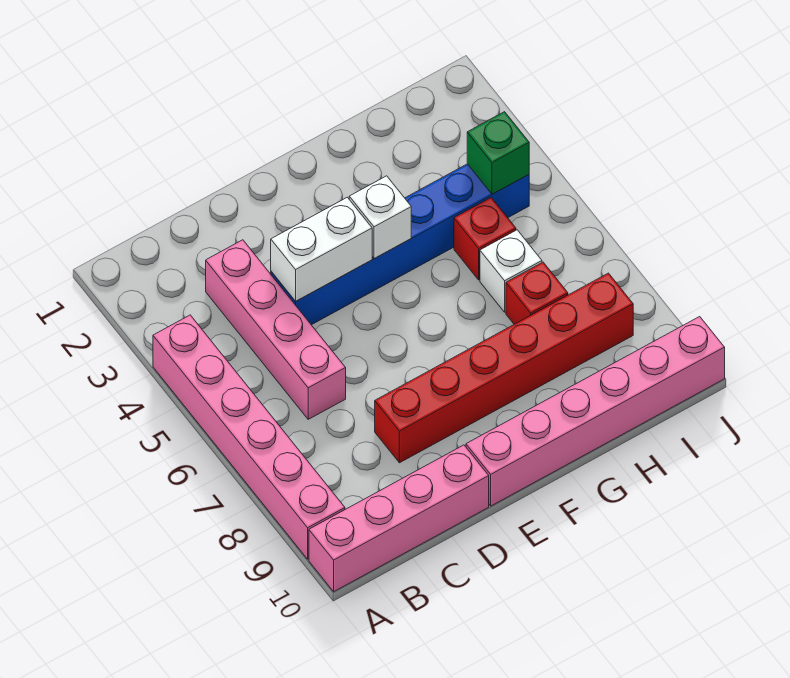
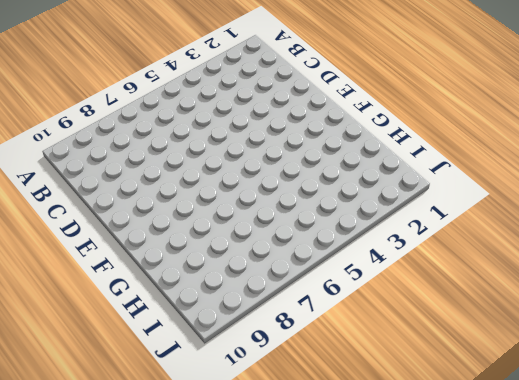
none -> pink brick A4:A9 level 1
none -> pink brick A10:D10 level 1
none -> pink brick C3:C6 level 1

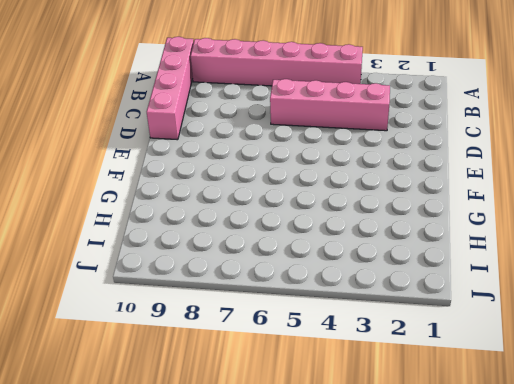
none -> blue brick D4:I4 level 1
none -> red brick D8:I8 level 1
none -> pink brick E10:J10 level 1

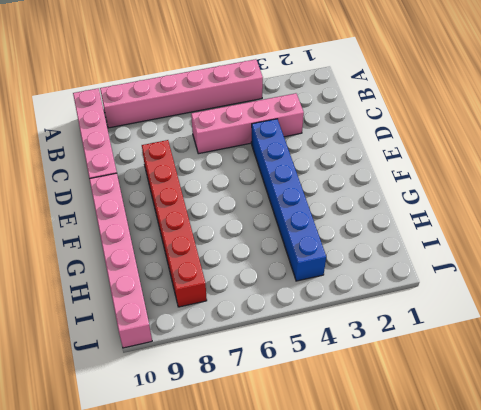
none -> red brick H5 level 1
none -> white brick H6 level 1
none -> red brick H7 level 1

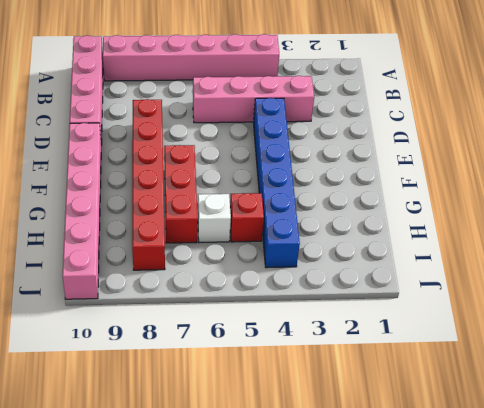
red brick F7:H7 level 1 -> red brick H7 level 1
none -> white brick D4:E4 level 2
none -> white brick F4 level 2
none -> green brick I4 level 2

